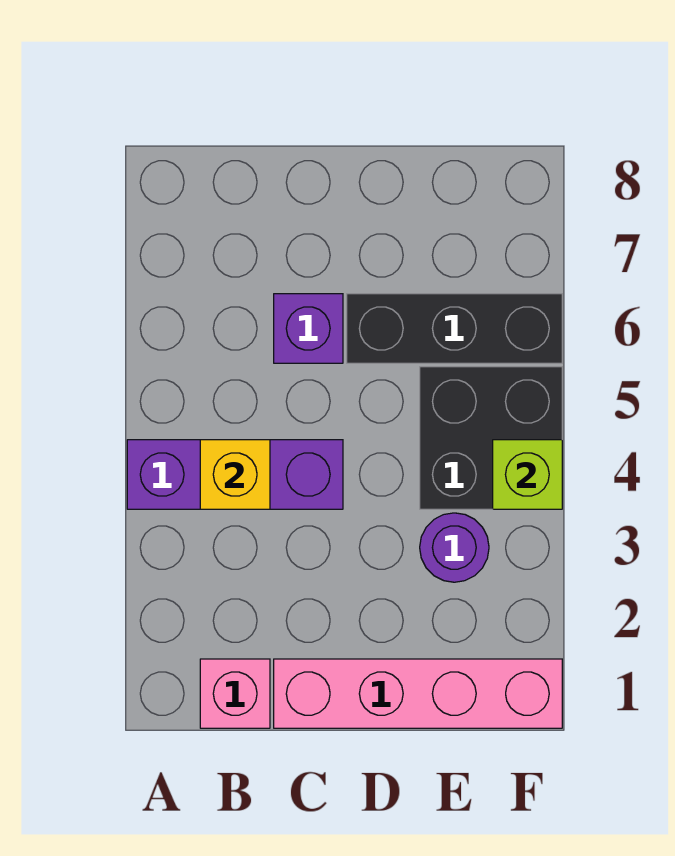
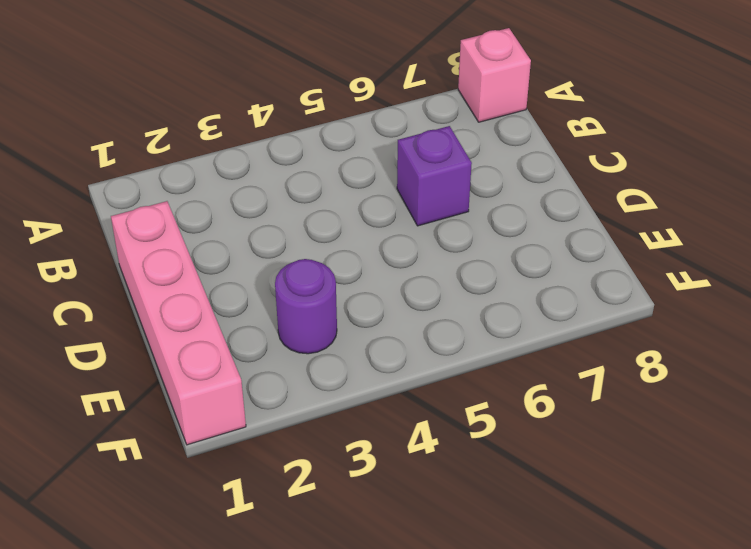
pink brick A8 level 1 -> pink brick B1 level 1
none -> purple brick A4:C4 level 1
none -> black brick D6:F6 level 1

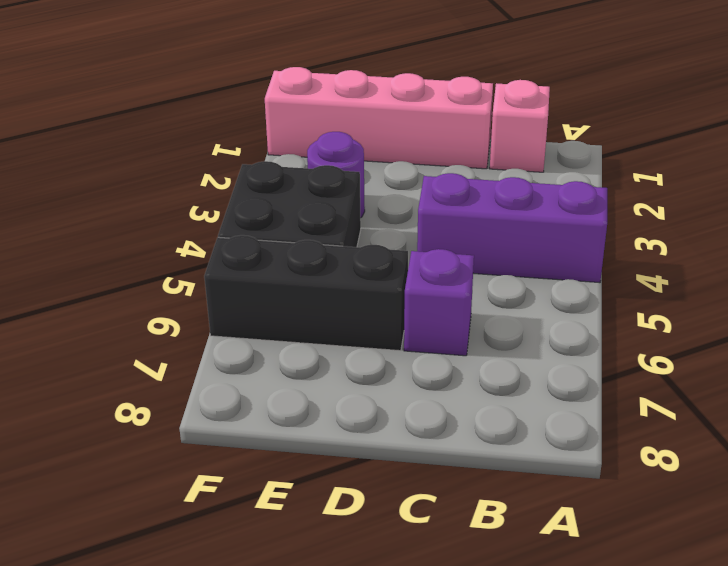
none -> yellow brick B4 level 2
none -> lime brick F4 level 2

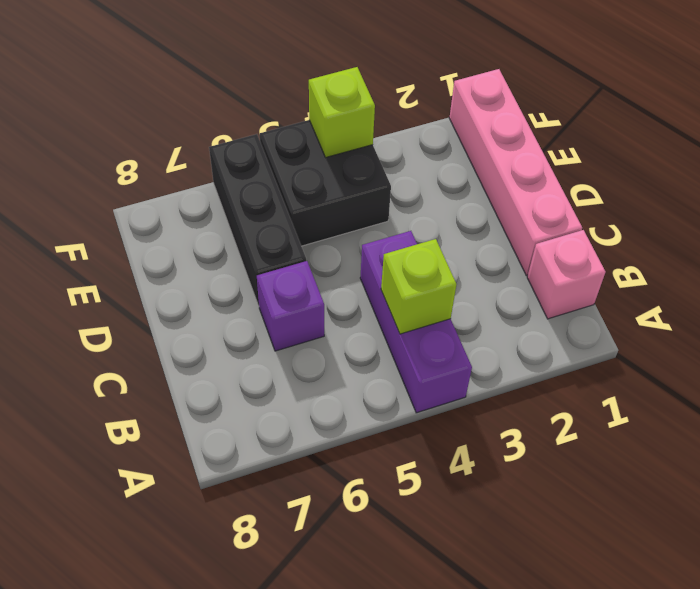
lime brick B4 level 2 -> yellow brick B4 level 2
none -> purple round brick E3 level 1

